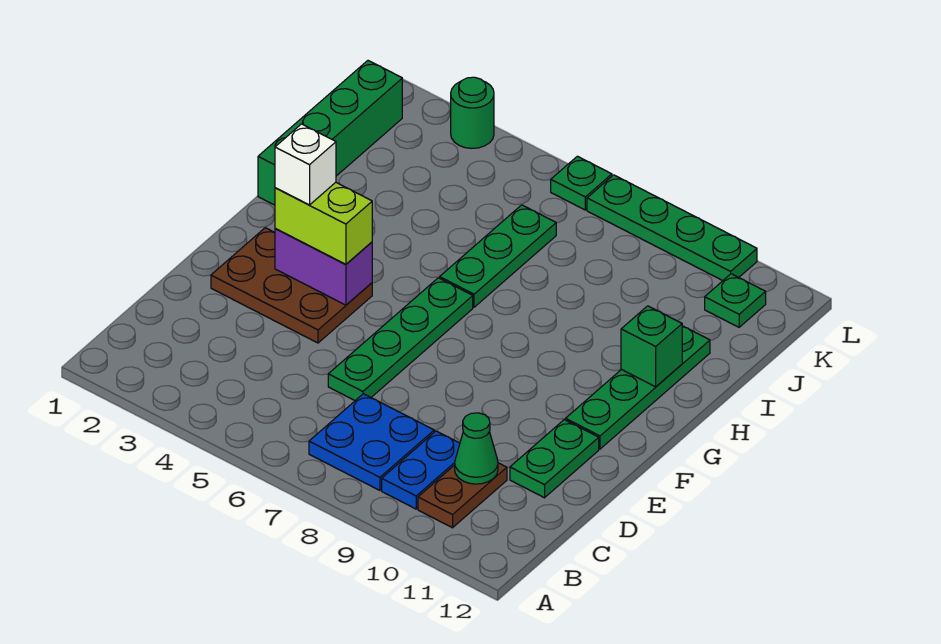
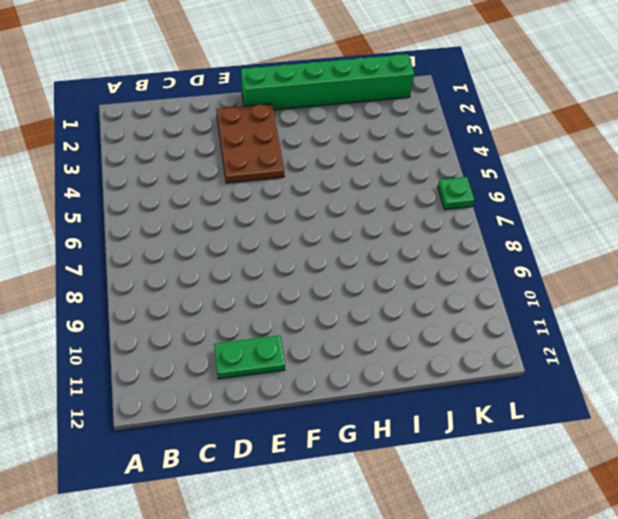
green brick F1:K1 level 1 -> green brick H1:K1 level 1
none -> blue plate B7:C8 level 1
none -> blue plate B9:C9 level 1
none -> brown plate B10:C10 level 1

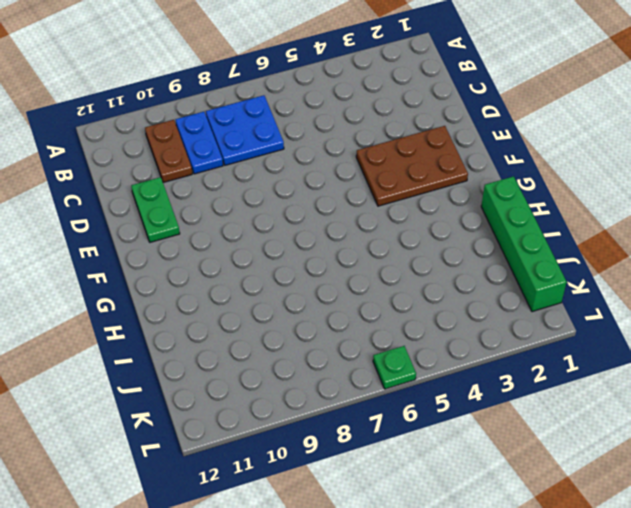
none -> green plate D6:G6 level 1
none -> green plate F11:I11 level 1
none -> green plate H6:J6 level 1

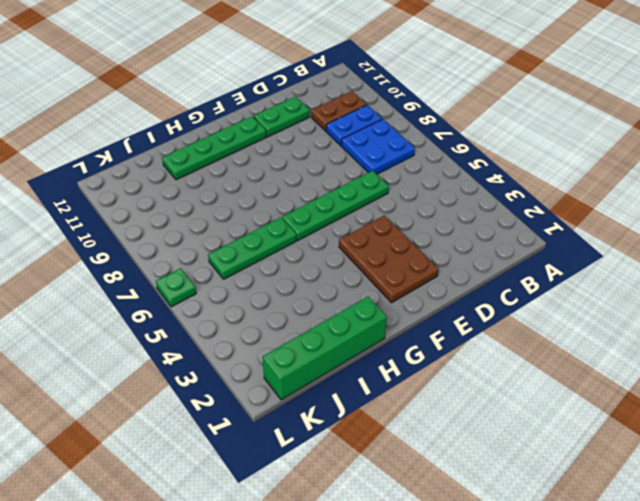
none -> green plate K11 level 1
none -> green round brick L3 level 1
none -> green plate L7:L10 level 1

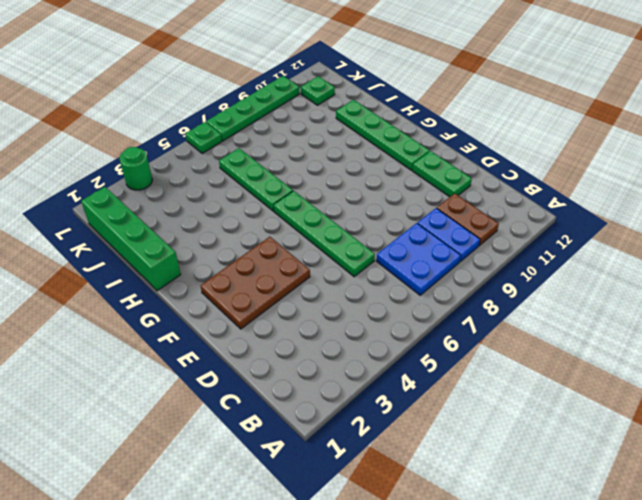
none -> green cone C10 level 2
none -> purple brick F3:F4 level 2
none -> green brick H11 level 2

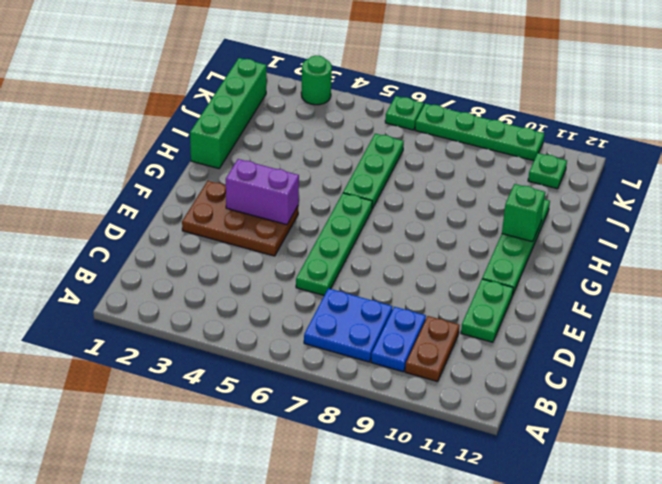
none -> green cone C10 level 2
none -> lime brick F3:F4 level 3
none -> white brick F3 level 4

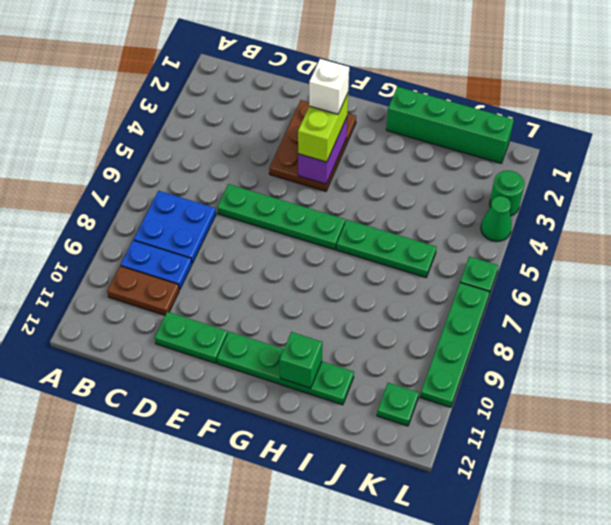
green cone L4 level 1 -> green cone C10 level 2

